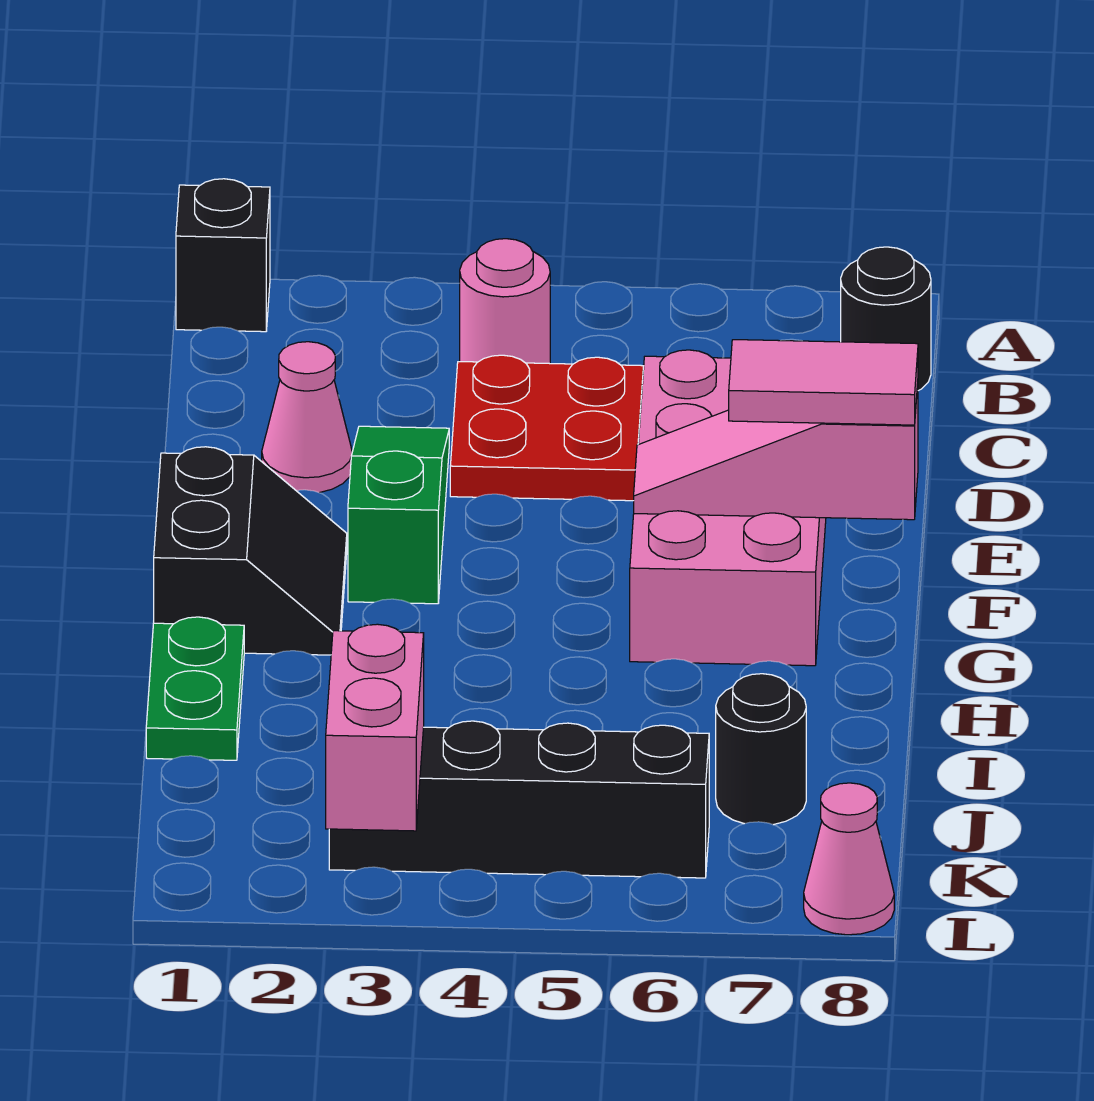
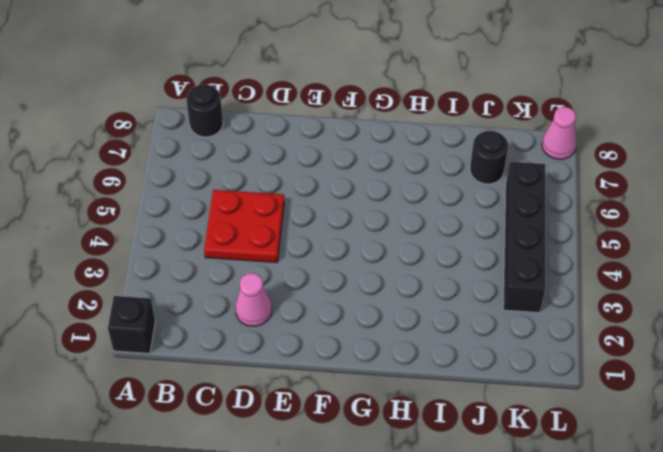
none -> pink round brick B4 level 1
none -> green slope D3:F3 level 1 top F
none -> pink brick D6:G7 level 1

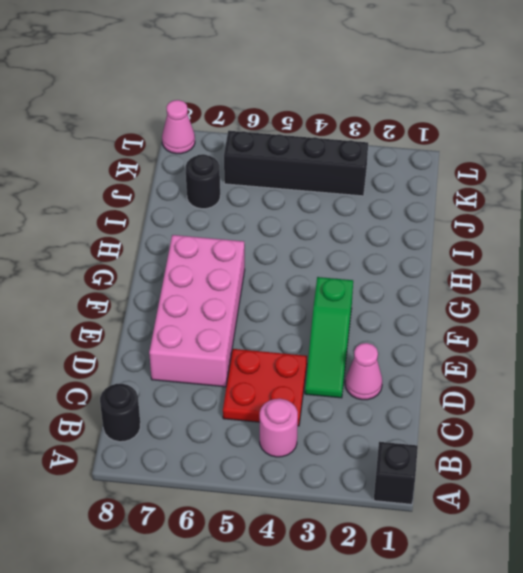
none -> black slope F1:G2 level 1 top 1
none -> green plate H1:I1 level 1
none -> pink slope F6:F8 level 2 top 8

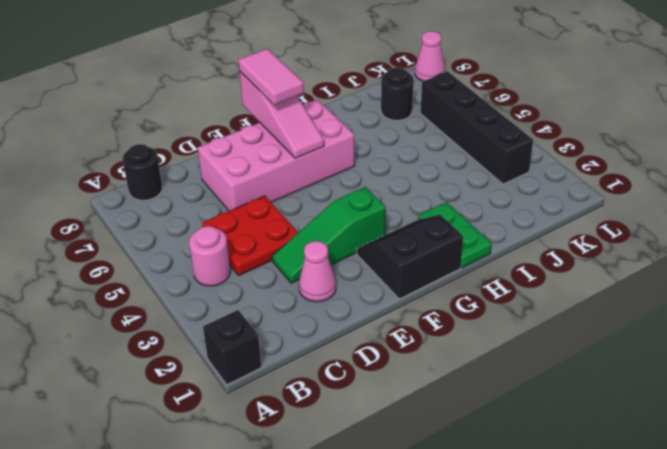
green plate H1:H2 level 1 -> green plate H1:I1 level 1
none -> pink brick K3:L3 level 2

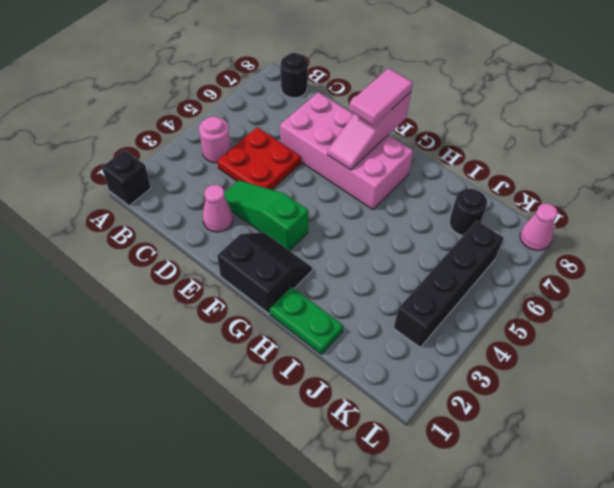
none -> pink brick K3:L3 level 2

